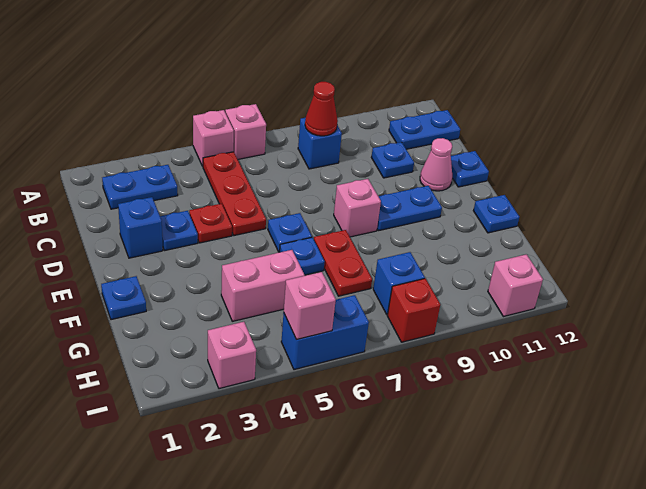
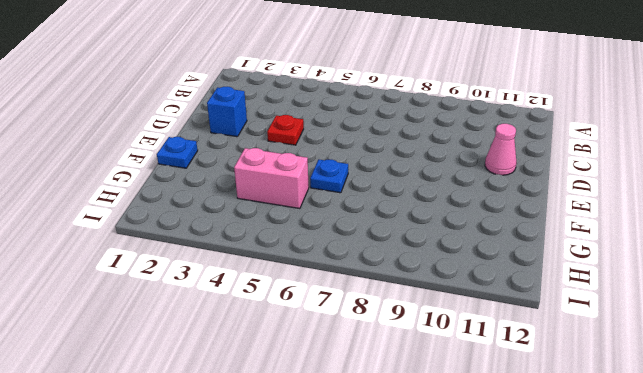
none -> pink brick A5 level 1
none -> pink brick A6 level 1
none -> blue plate B2:B3 level 1

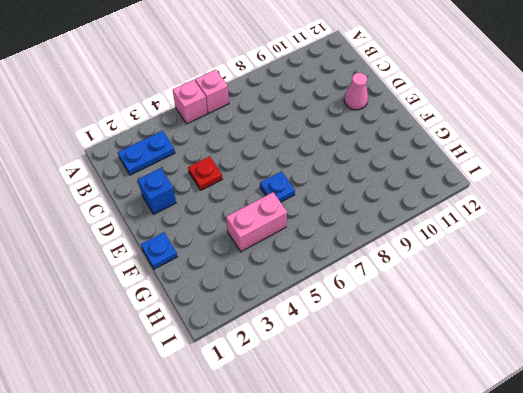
none -> red plate B5:D5 level 1
none -> blue brick B8 level 1
none -> blue plate B11:B12 level 1

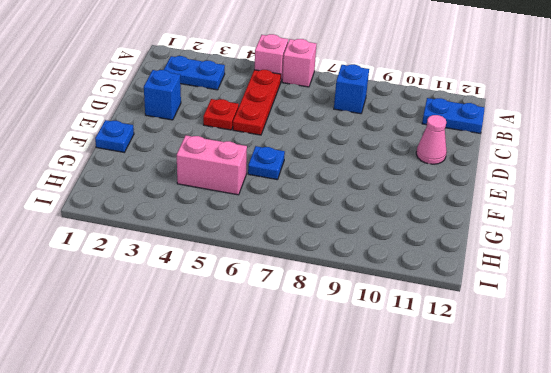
none -> blue plate C10 level 1
none -> blue plate D3 level 1
none -> blue plate D12 level 1

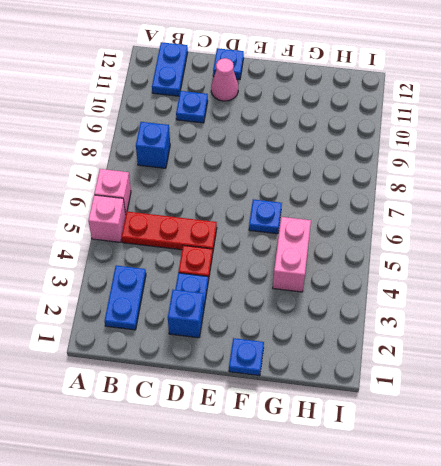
none -> blue plate E6 level 1
none -> pink brick E8 level 1
none -> blue plate E9:E10 level 1

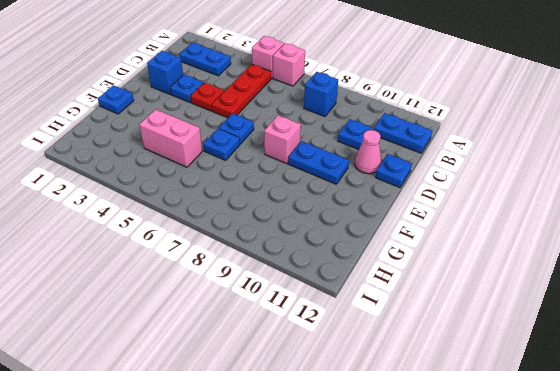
none -> red plate F7:G7 level 1
none -> blue plate F12 level 1
none -> blue brick H8 level 1

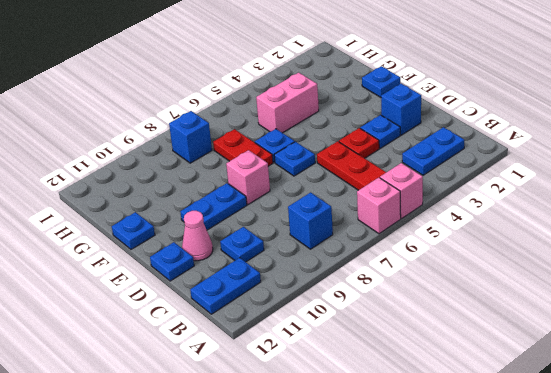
none -> pink brick I3 level 1
none -> blue brick I5:I6 level 1
none -> red brick I8 level 1

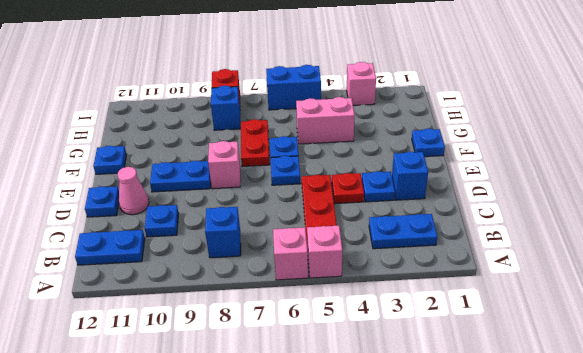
none -> pink brick I11 level 1
none -> red cone B8 level 2
none -> pink brick I5 level 2

